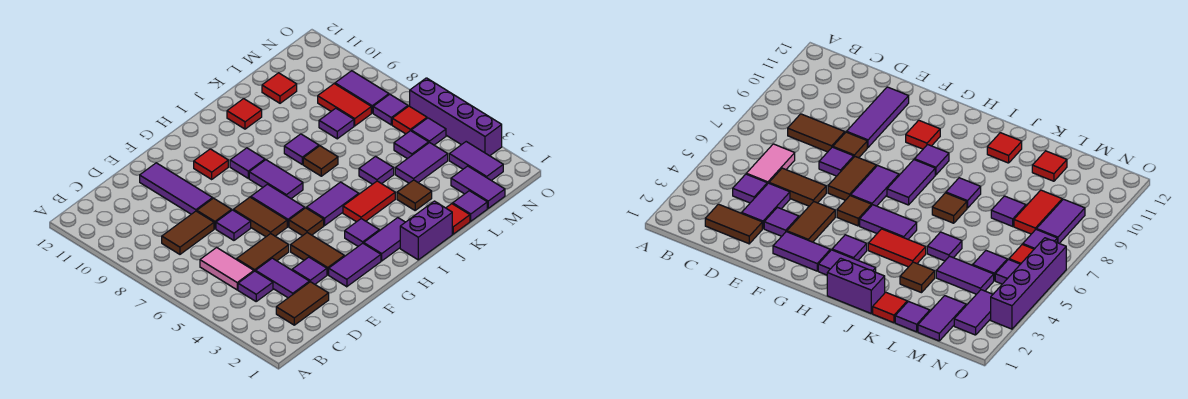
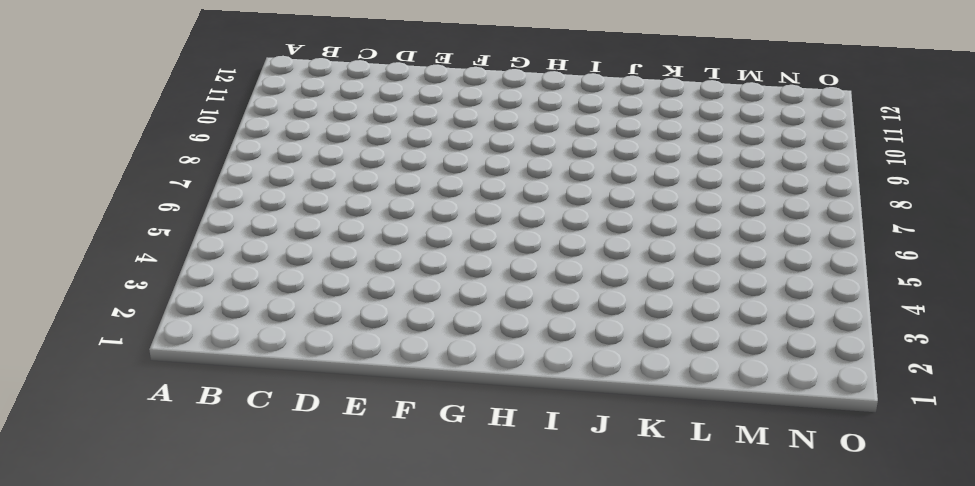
none -> brown tile C2:D2 level 1
none -> purple tile C4 level 1
none -> pink tile C5:C6 level 1
none -> brown tile C8:D8 level 1

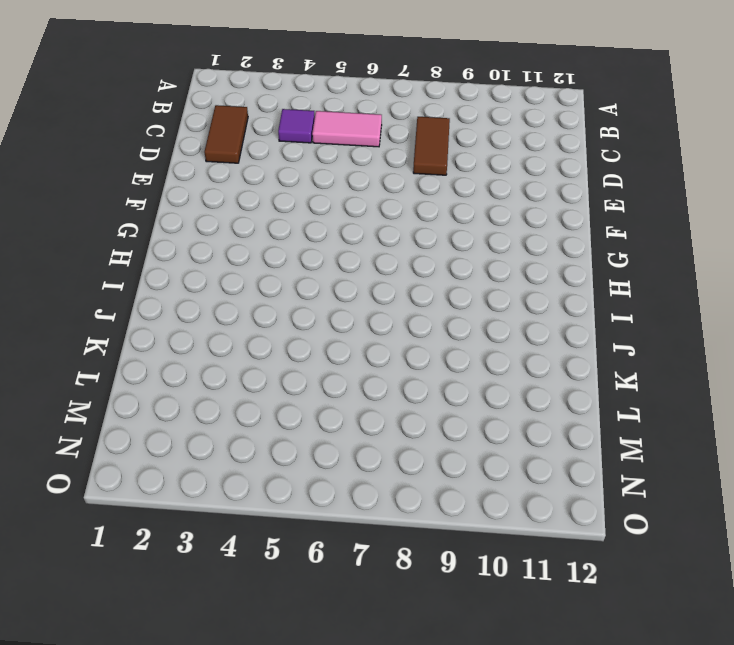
none -> purple tile D3:D4 level 1
none -> brown tile D5:E5 level 1
none -> purple tile E3 level 1
none -> purple tile E7 level 1

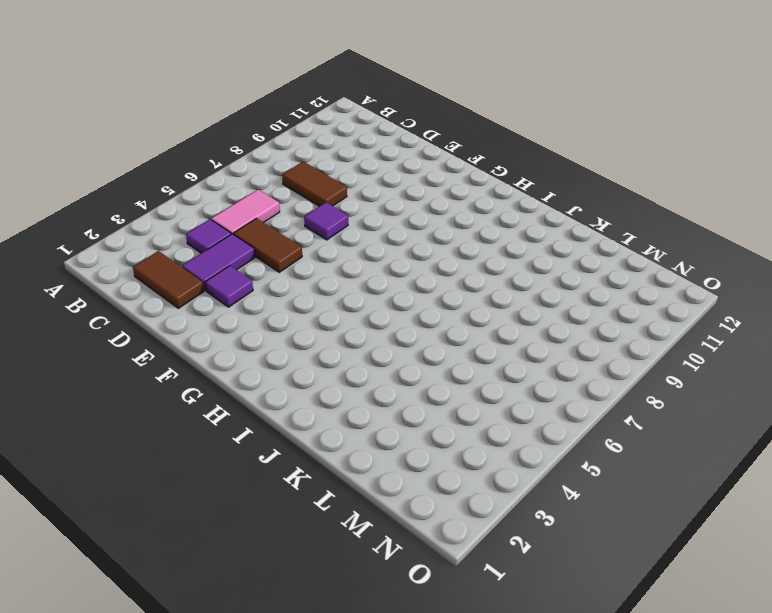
none -> brown tile E8 level 1
none -> purple tile E9:E11 level 1
none -> purple tile F2:G2 level 1
none -> brown tile F3:F4 level 1

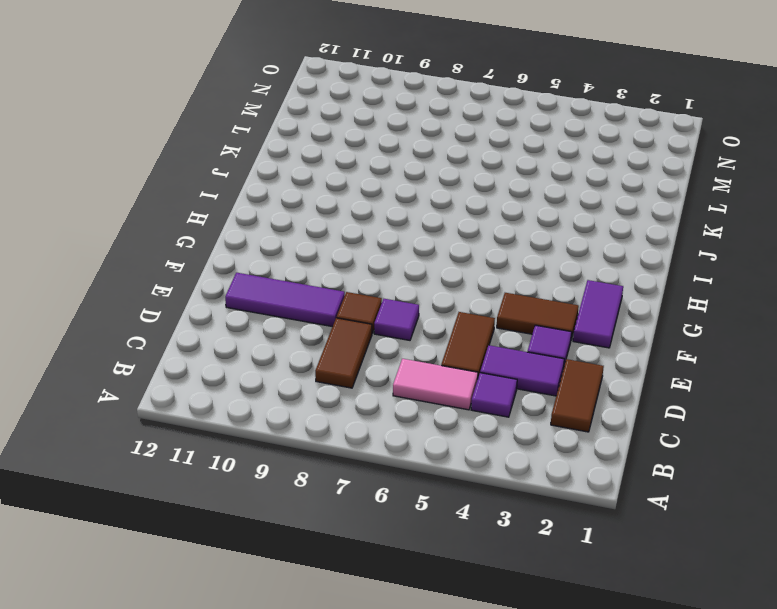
none -> brown tile F6:F7 level 1
none -> brown tile G5 level 1
none -> purple tile G6:G7 level 1
none -> red tile G10 level 1

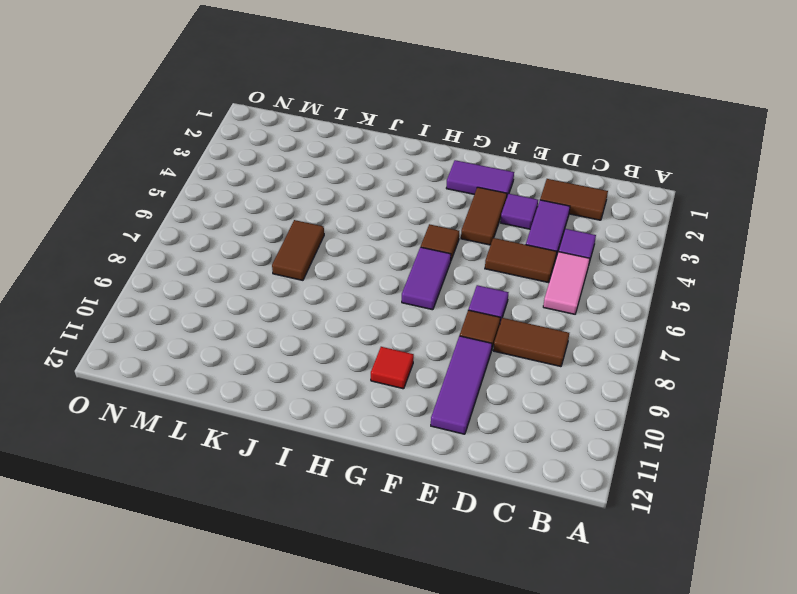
brown tile K6:K7 level 1 -> brown tile F6:F7 level 1
none -> purple tile H2:I2 level 1
none -> purple tile H3 level 1
none -> purple tile H5:I5 level 1
none -> purple tile H7:H8 level 1

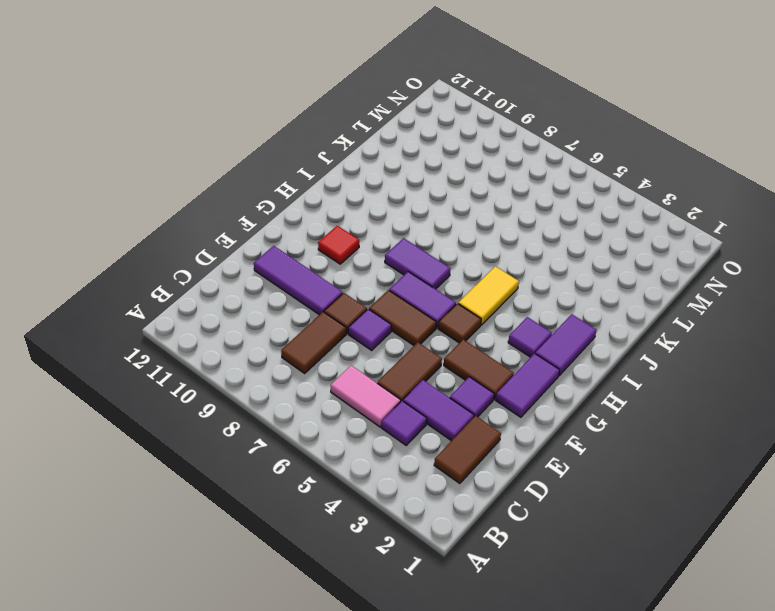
yellow tile H5:I5 level 1 -> purple tile H5:I5 level 1
none -> purple tile H9 level 1
none -> purple brick I1:J1 level 1
none -> red tile I4:J4 level 1
none -> brown tile J7 level 1

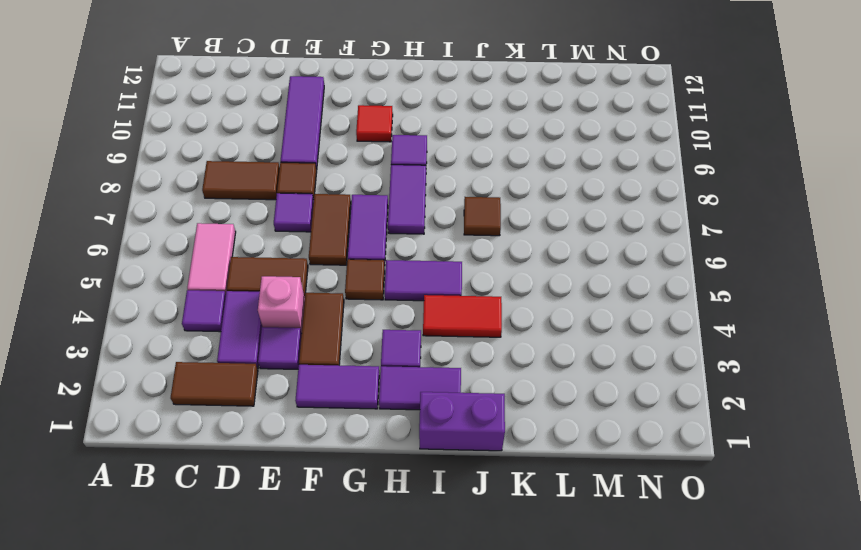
pink brick E4 level 1 -> none
none -> purple tile J8 level 1
none -> red tile J11 level 1
none -> red tile K1 level 1
none -> brown tile K3 level 1

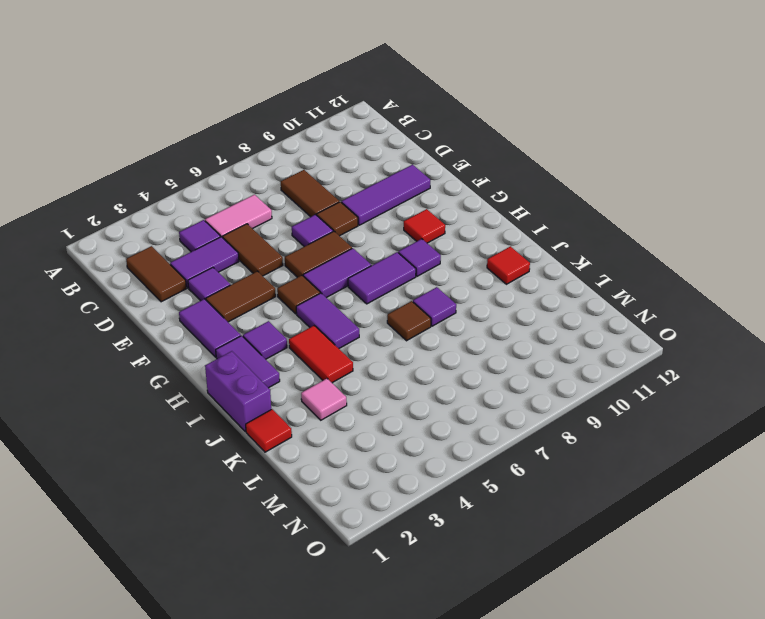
pink tile K3 level 1 -> brown tile K3 level 1
none -> purple tile K5 level 1
none -> purple tile L1 level 1
none -> purple tile L4:M4 level 1
none -> purple tile L8 level 1

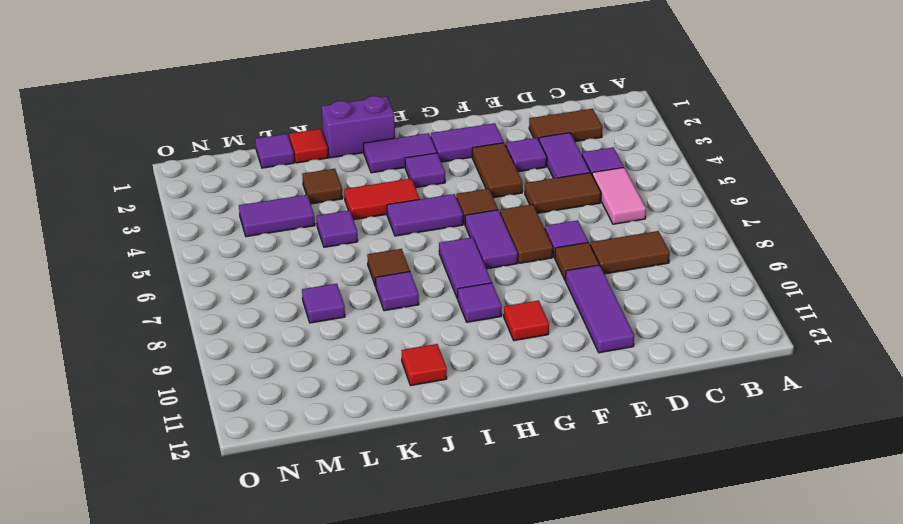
none -> red tile L11 level 1
none -> purple tile M1:M2 level 1
none -> purple tile M5 level 1
none -> red tile M8:M9 level 1

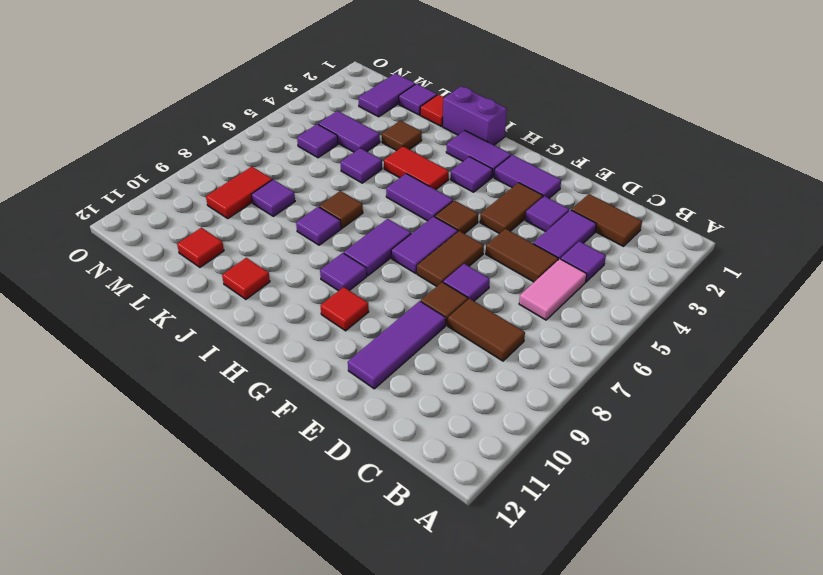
none -> purple tile N2:N3 level 1
none -> purple tile N5 level 1
none -> red tile N6 level 1
none -> purple tile N7 level 1

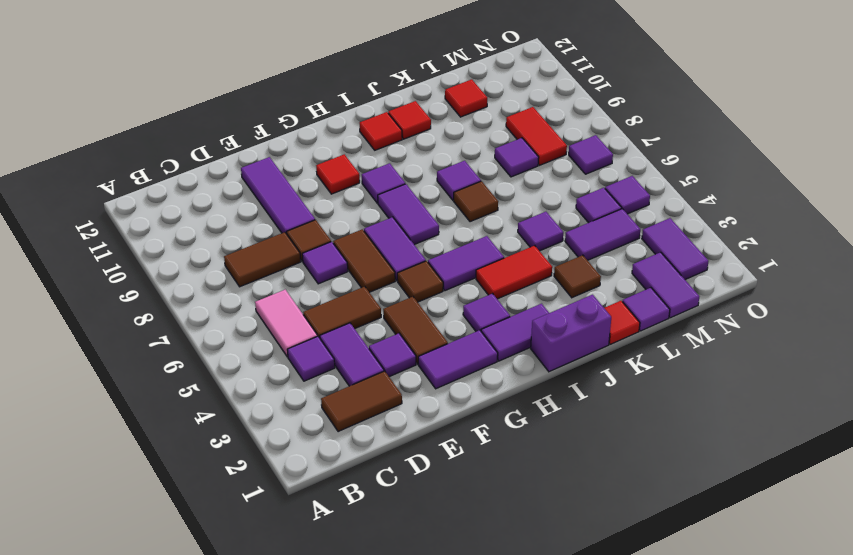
red tile I11 level 1 -> red tile N6 level 1
none -> purple tile N8:N9 level 1
none -> purple brick O3:O6 level 1

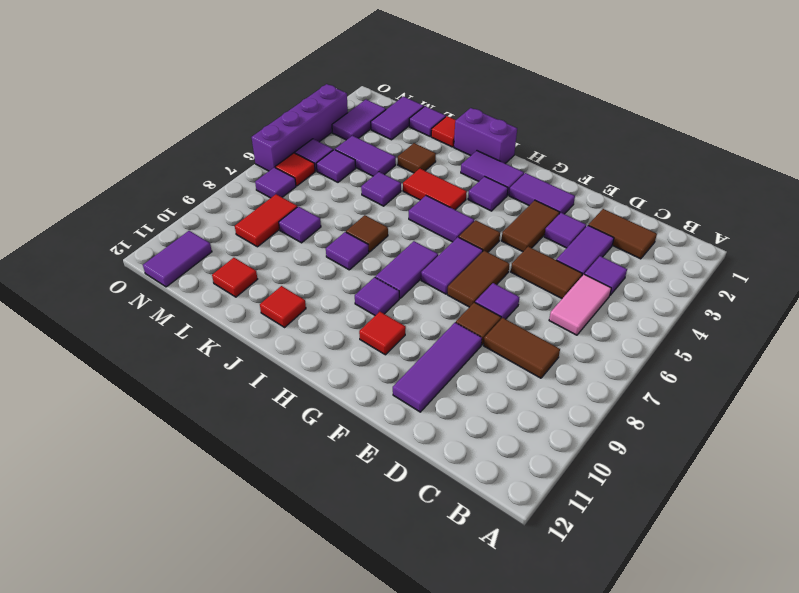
purple tile N11:N12 level 1 -> purple tile N8:N9 level 1

